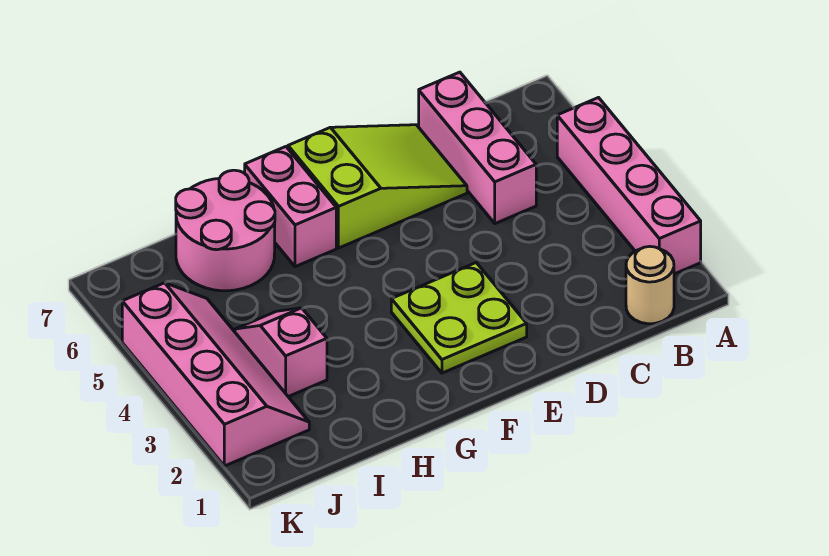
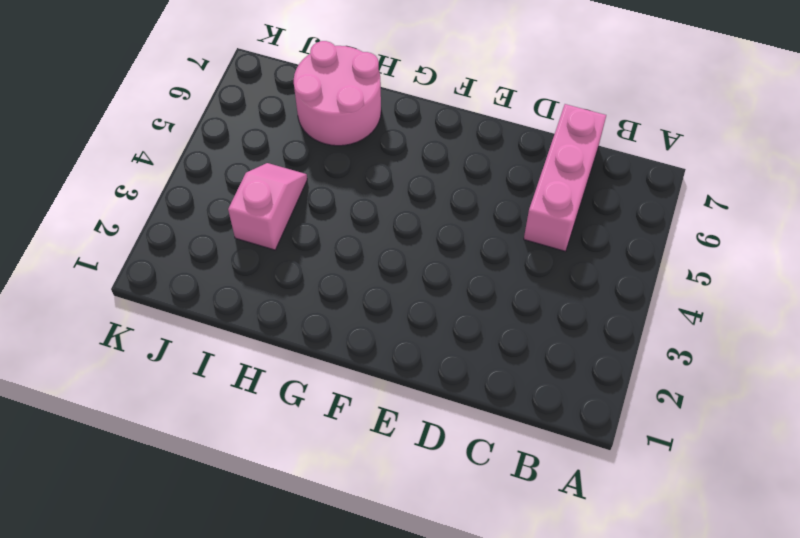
none -> pink brick A2:A5 level 1
none -> tan round brick B1 level 1

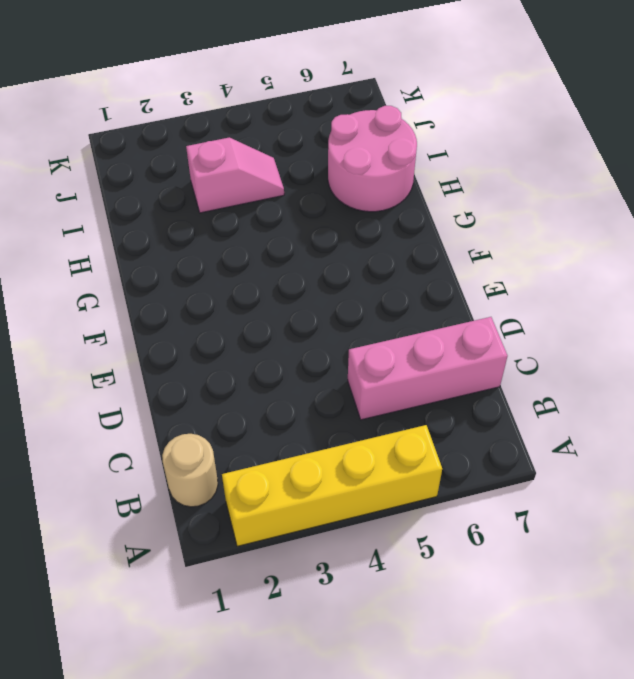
yellow brick A2:A5 level 1 -> pink brick A2:A5 level 1
none -> lime slope D6:F7 level 1 top F
none -> lime plate E2:F3 level 1

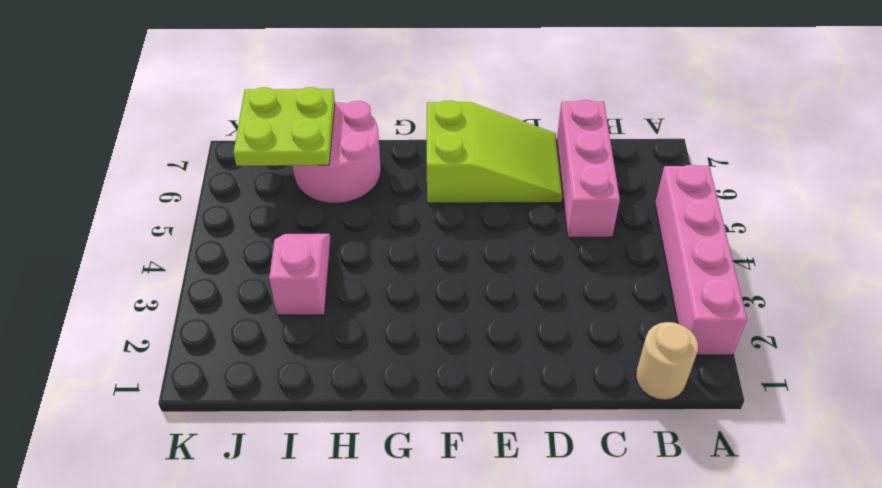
lime plate I6:J7 level 2 -> lime plate E2:F3 level 1
none -> pink brick G6:G7 level 1
none -> pink slope J2:K5 level 1 top K

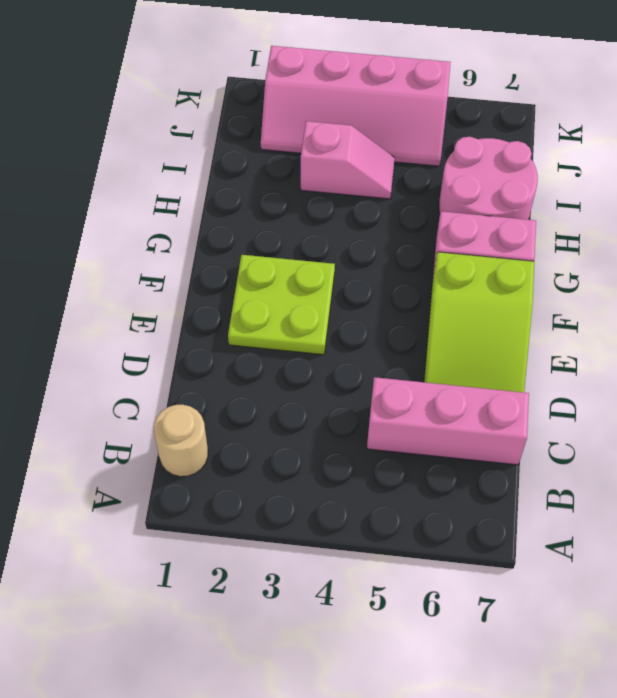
none -> pink brick A2:A5 level 1

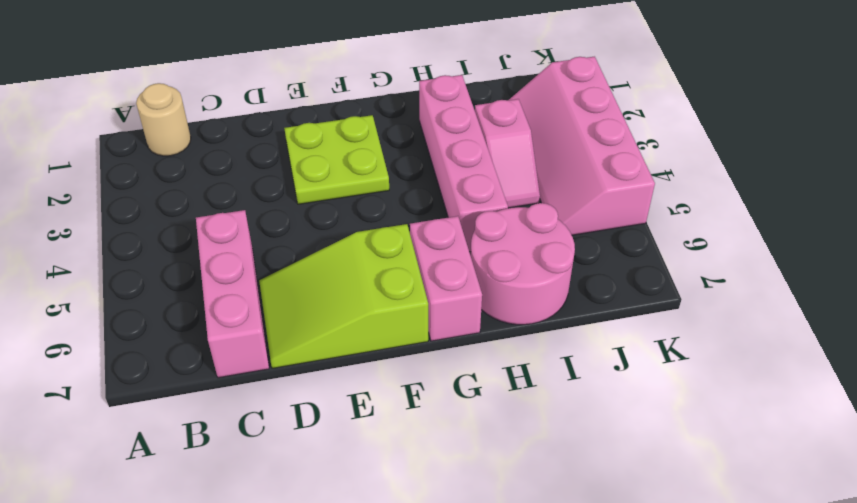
pink brick H2:H5 level 1 -> pink brick A2:A5 level 1

